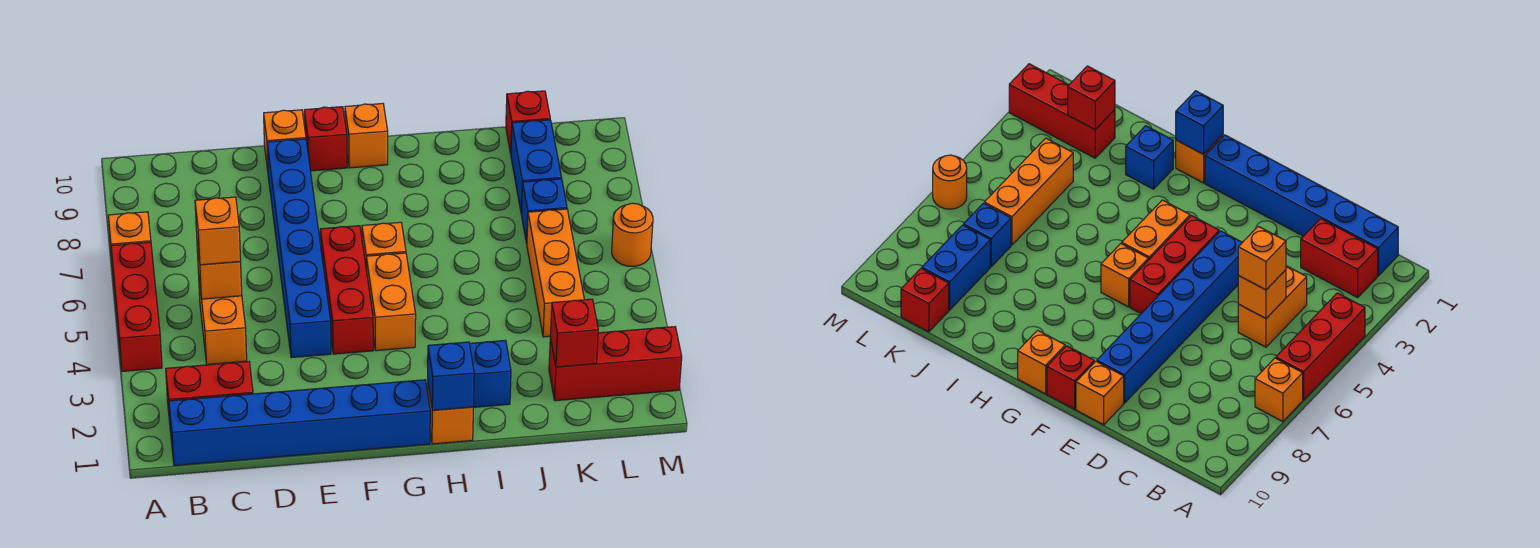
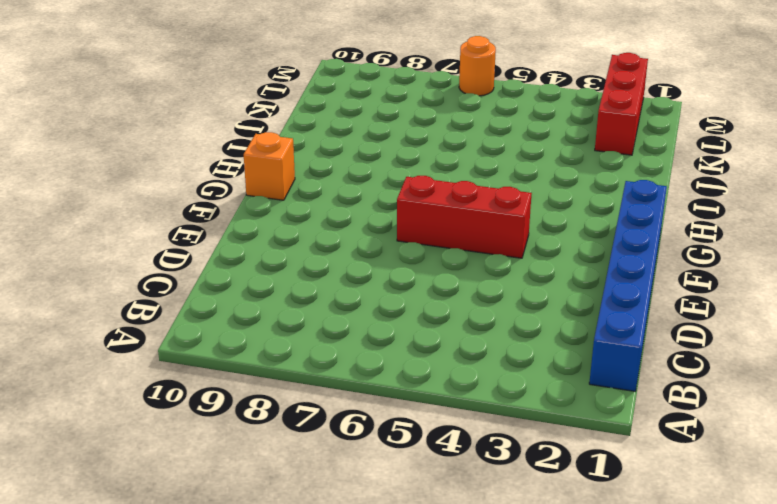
none -> red brick A4:A6 level 1
none -> orange brick A7 level 1
none -> red brick B2:C2 level 1

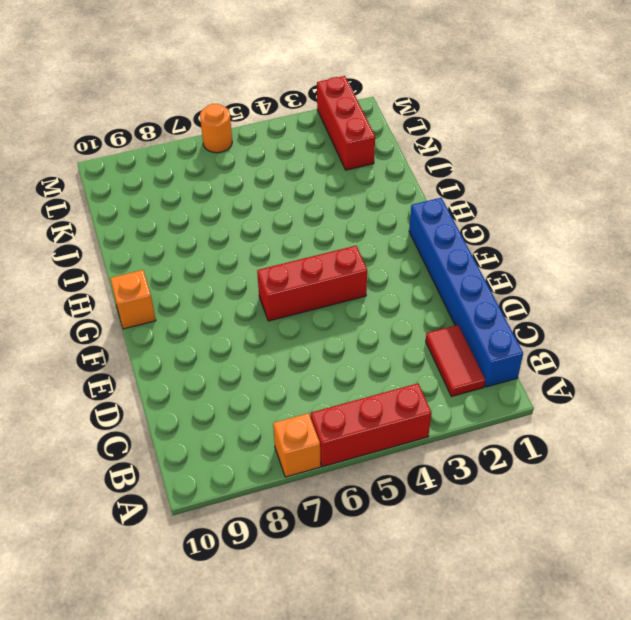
red tile B2:C2 level 1 -> red brick B2:C2 level 1
none -> orange brick C4:C5 level 1
none -> blue brick E4:E9 level 1
none -> orange brick E10 level 1

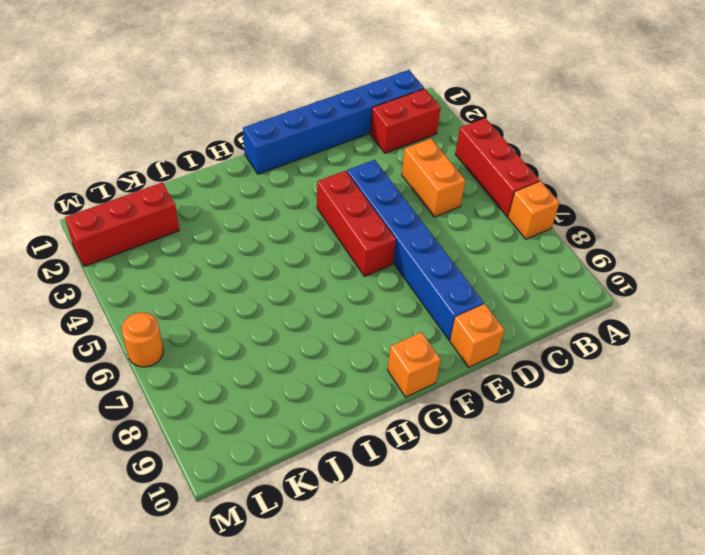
none -> red brick F10 level 1
none -> orange brick G4:G5 level 1
none -> orange brick G6 level 1

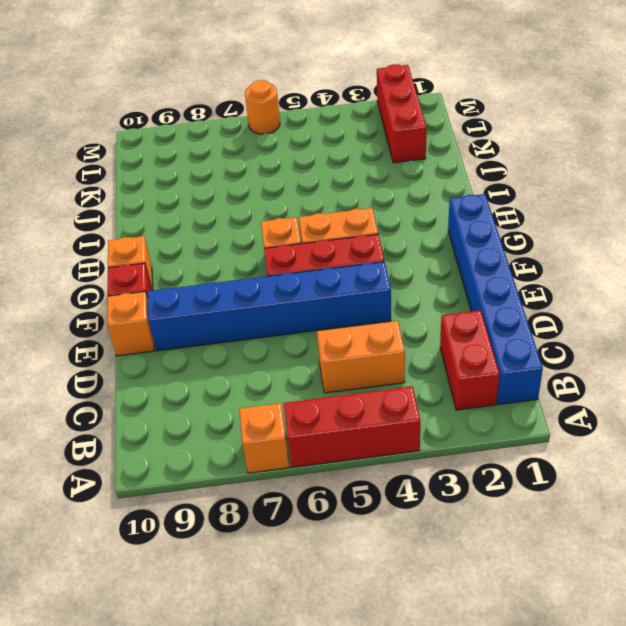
none -> orange brick H1 level 1
none -> blue brick I2 level 1
none -> orange brick K4:K6 level 1

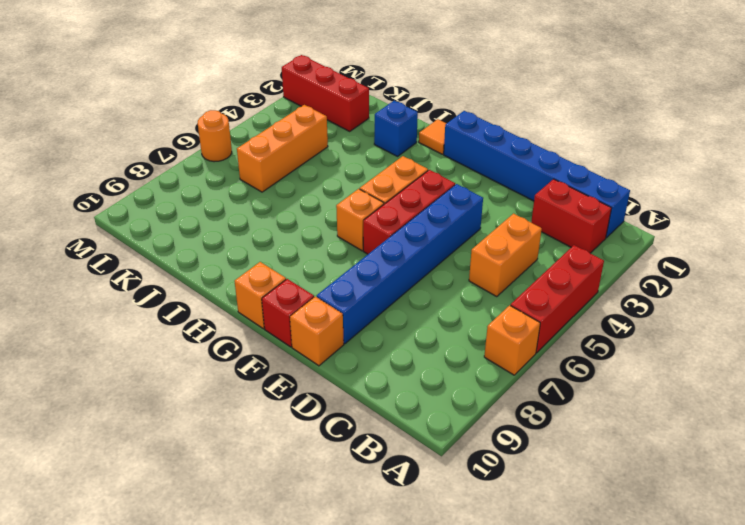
orange tile H1 level 1 -> orange brick H1 level 1
none -> blue brick K7 level 1
none -> blue brick K8:K9 level 1
none -> red brick K10 level 1

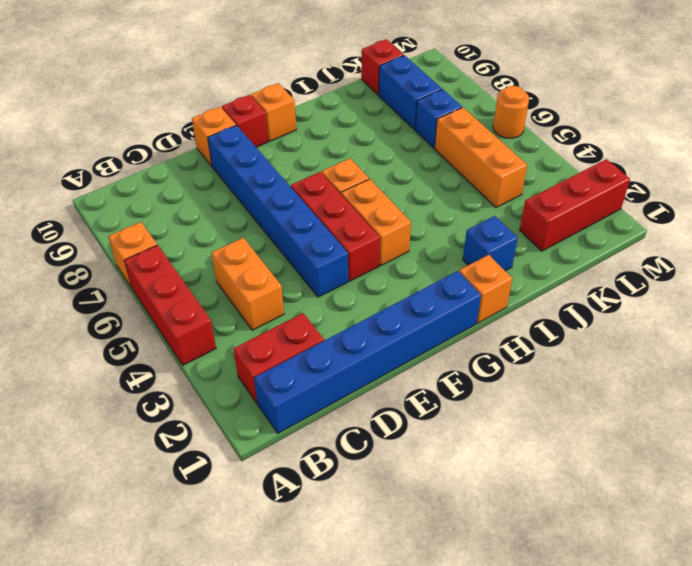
none -> orange brick C5 level 2
none -> blue brick H1 level 2
none -> red brick K2 level 2

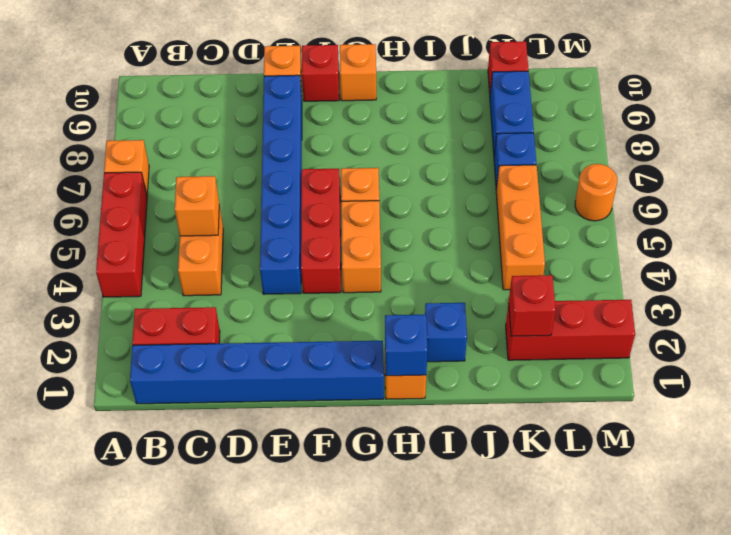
none -> orange brick C5 level 3

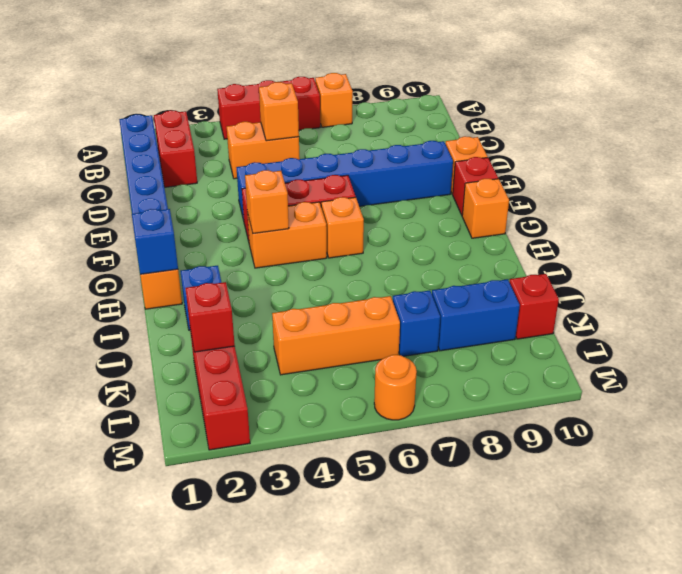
orange brick G4 level 2 -> orange brick C5 level 3

